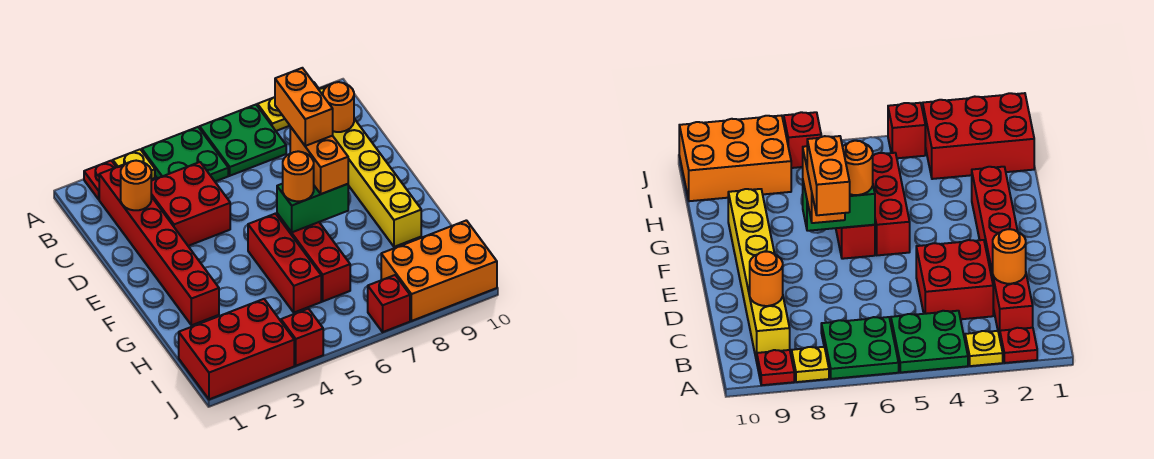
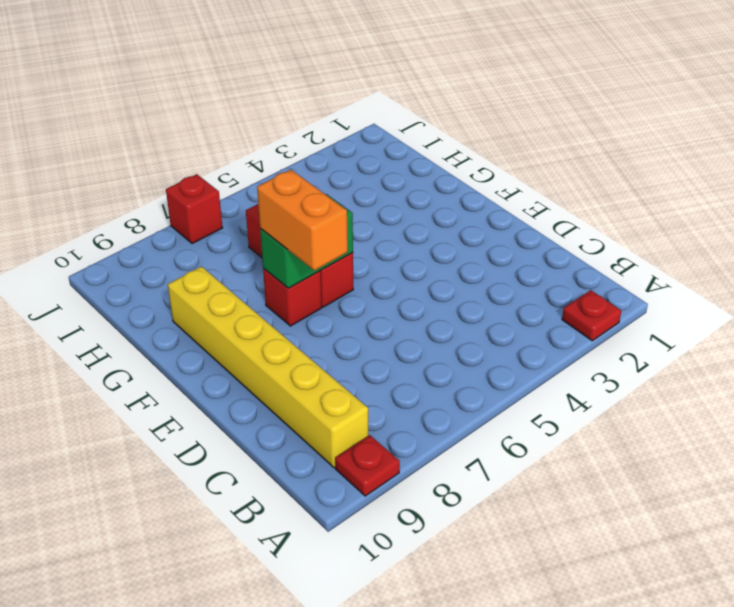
red brick F7 level 1 -> red brick J4 level 1
none -> yellow plate A3 level 1
none -> green plate A4:B5 level 1
none -> green plate A6:B7 level 1

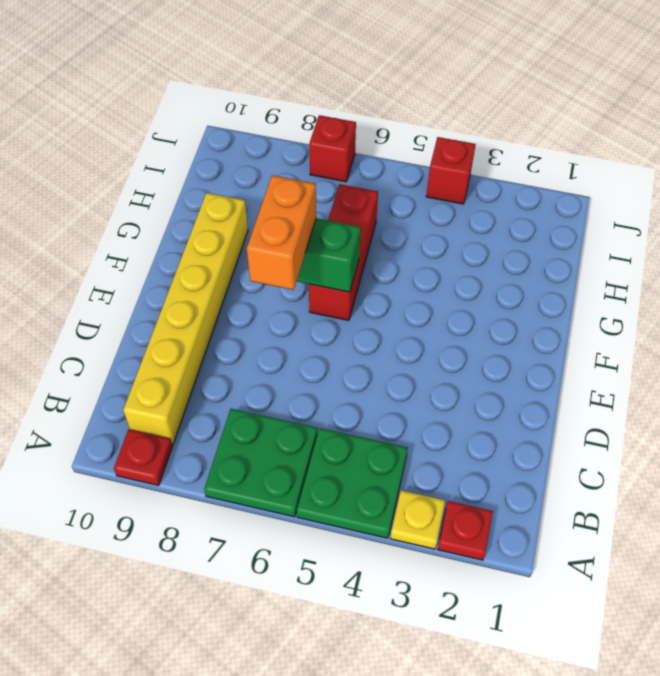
none -> yellow plate A8 level 1
none -> red brick B2:G2 level 1
none -> red brick C3:D4 level 1

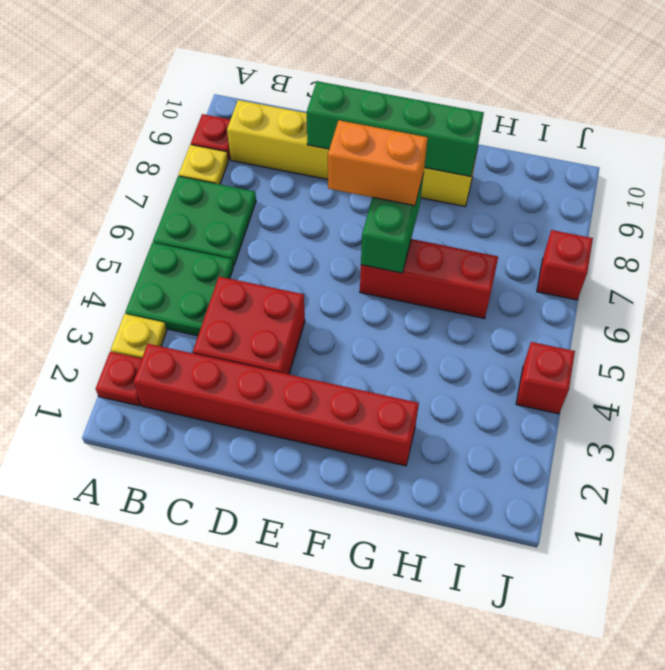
green brick D9:G9 level 2 -> none
none -> red brick F5:H5 level 1
none -> red brick I1:J3 level 1
none -> orange brick I8:J10 level 1

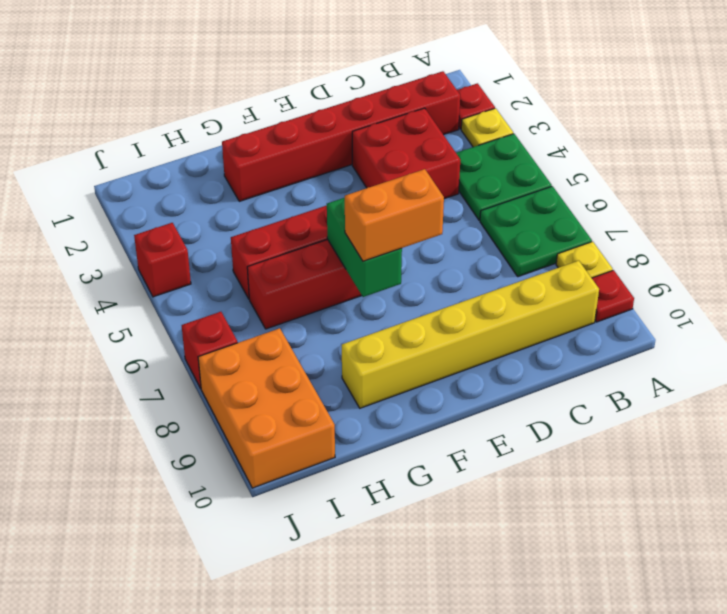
none -> red brick I1:J3 level 1
none -> orange round brick C2 level 2
none -> orange round brick C9 level 2

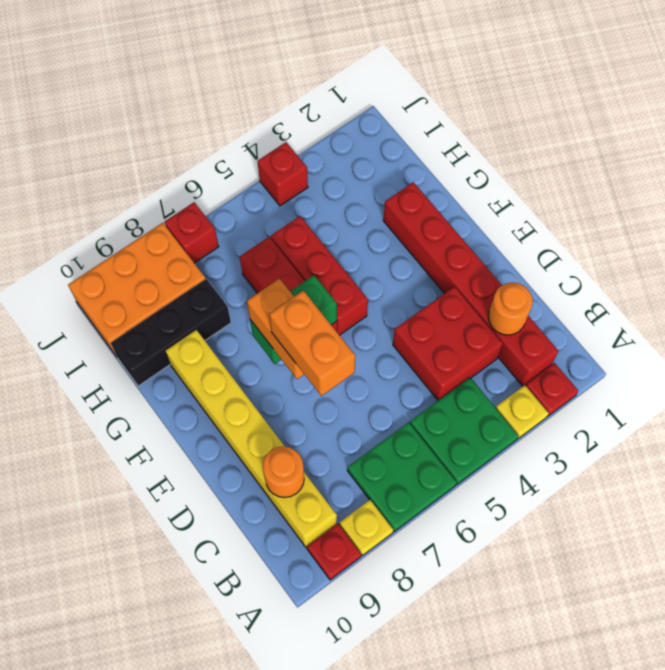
black brick H8:H10 level 1 -> none
none -> red brick I1:J3 level 1
none -> orange round brick F6 level 3

